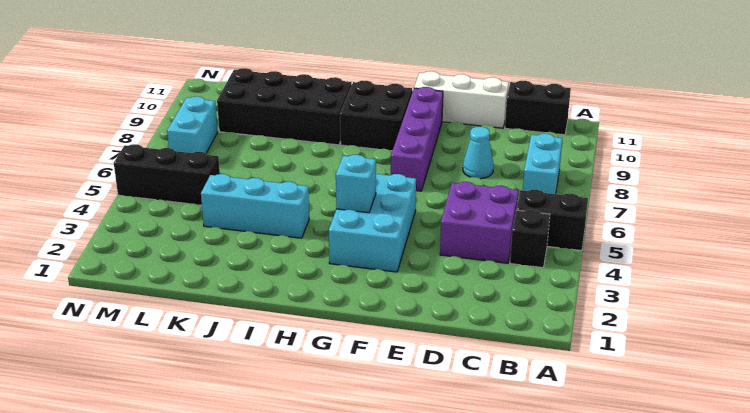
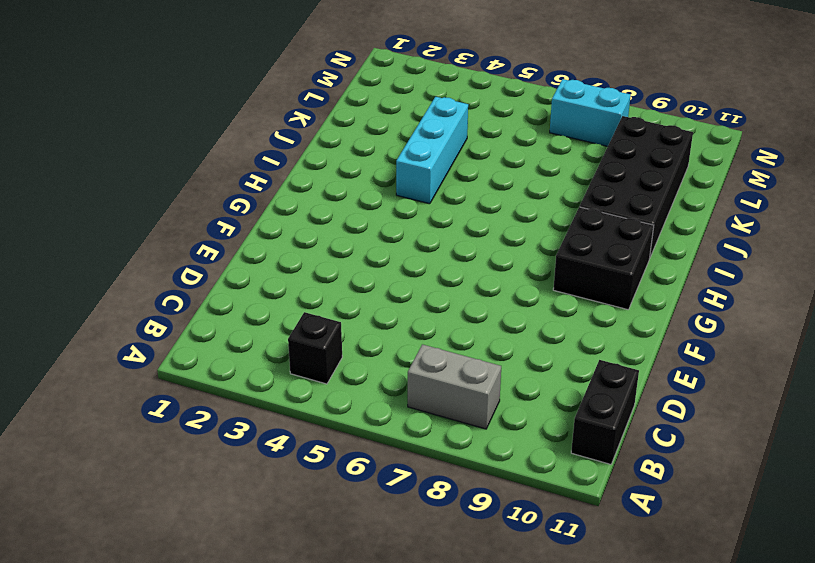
grey brick B7:B8 level 1 -> cyan brick B7:B8 level 1
none -> black brick A5:B5 level 1
none -> purple brick C4:D5 level 1
none -> cyan cone D8 level 1

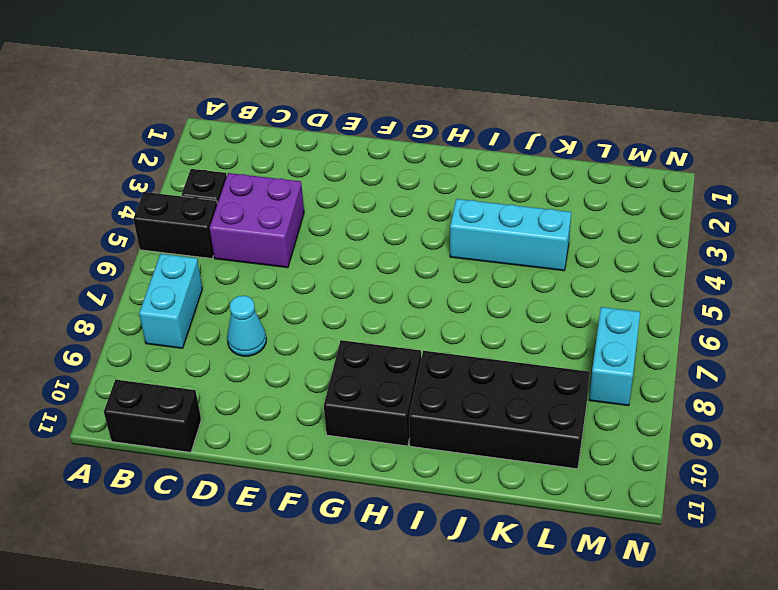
none -> white brick D11:F11 level 1
none -> cyan brick F3:G5 level 1
none -> purple brick F7:F10 level 1

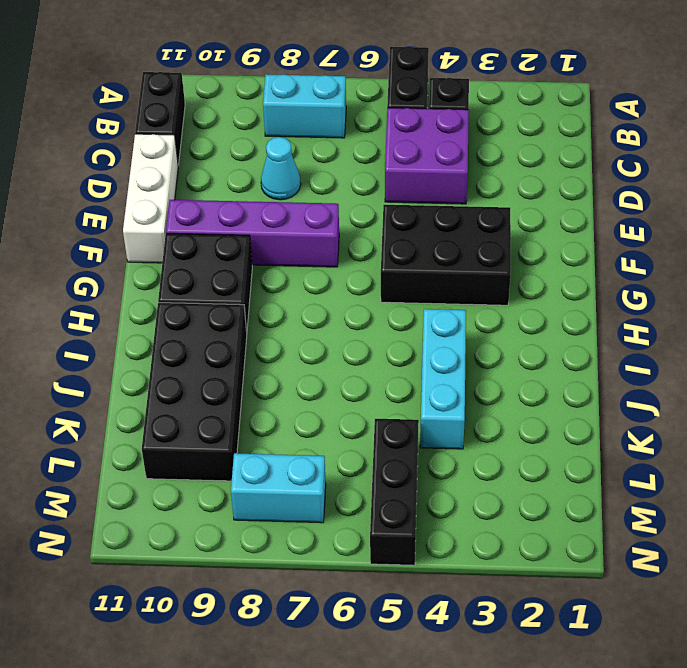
black brick F3:G5 level 1 -> cyan brick F3:G5 level 1
none -> cyan brick G4 level 2

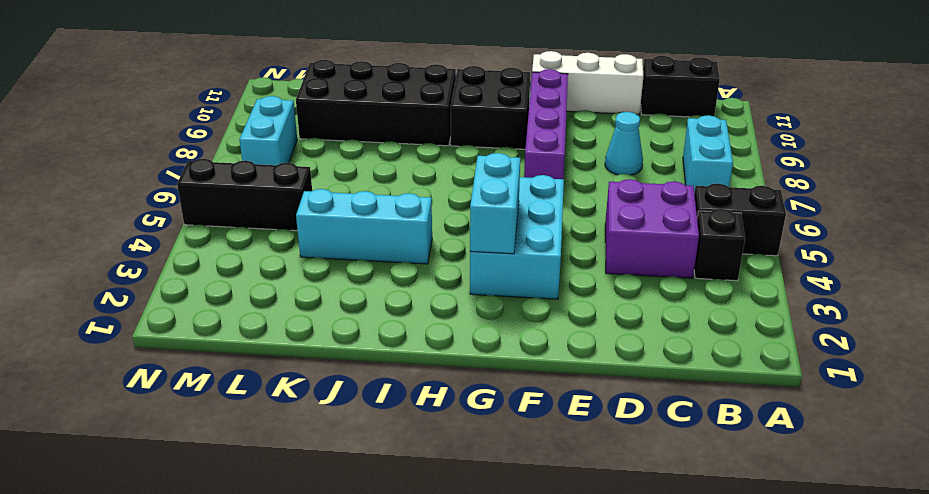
cyan brick G3:G4 level 2 -> cyan brick G4 level 2

